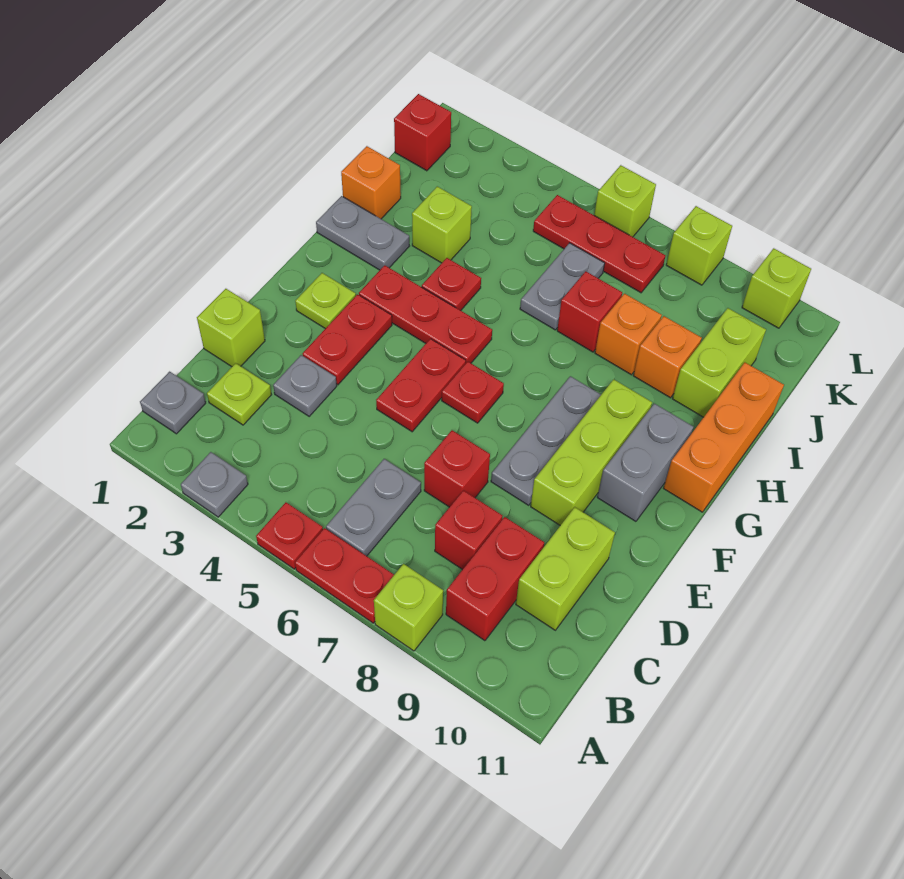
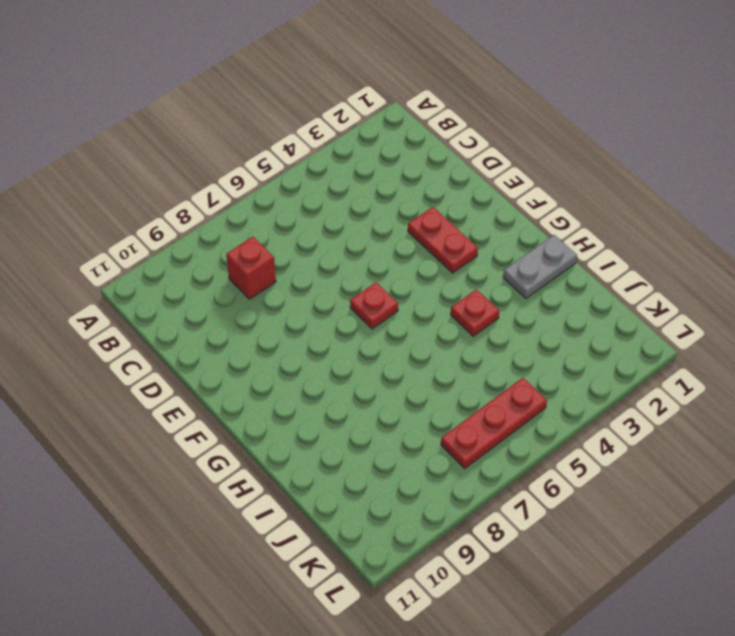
none -> grey plate A3 level 1
none -> red plate A5 level 1
none -> red plate A6:A7 level 1
none -> lime brick A8 level 1

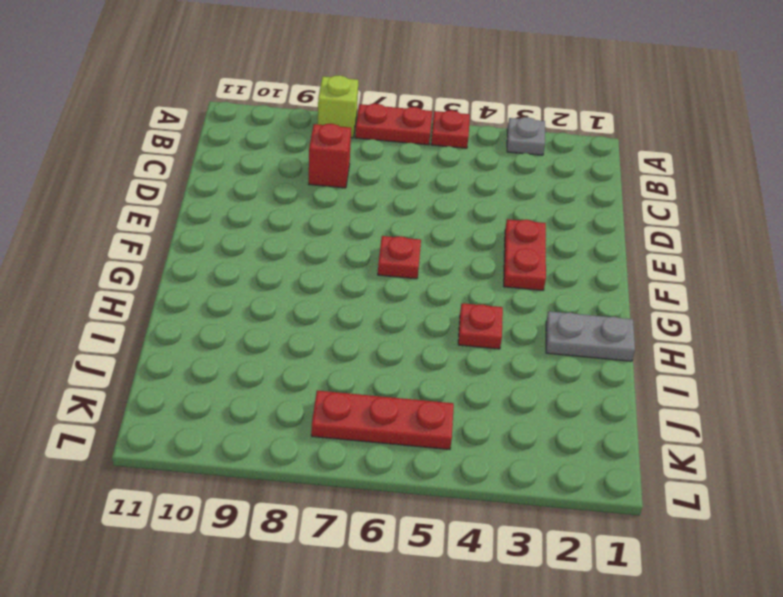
none -> grey plate B1 level 1
none -> grey plate B6:C6 level 1
none -> red brick B9:C9 level 1
none -> lime plate C2 level 1

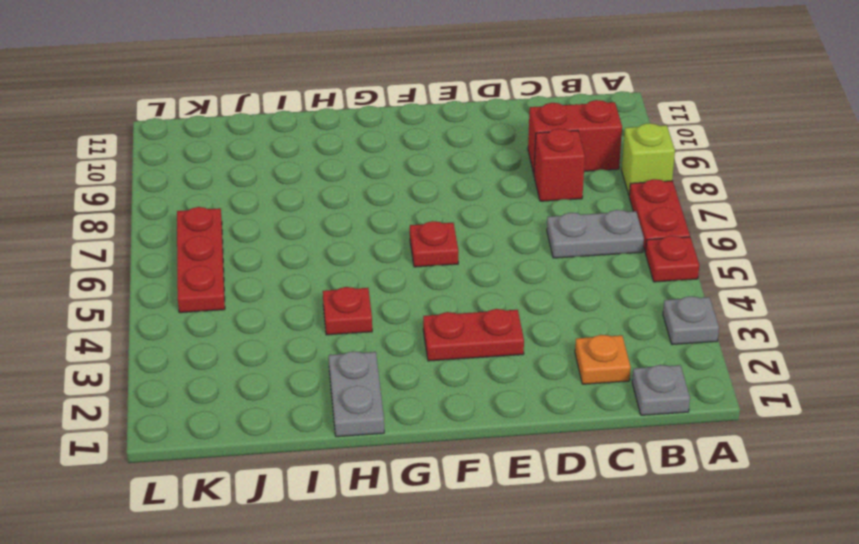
orange plate C2 level 1 -> lime plate C2 level 1
none -> lime brick C10:D10 level 1
none -> lime brick D1 level 1
none -> grey plate D3 level 1
none -> red brick D7 level 1

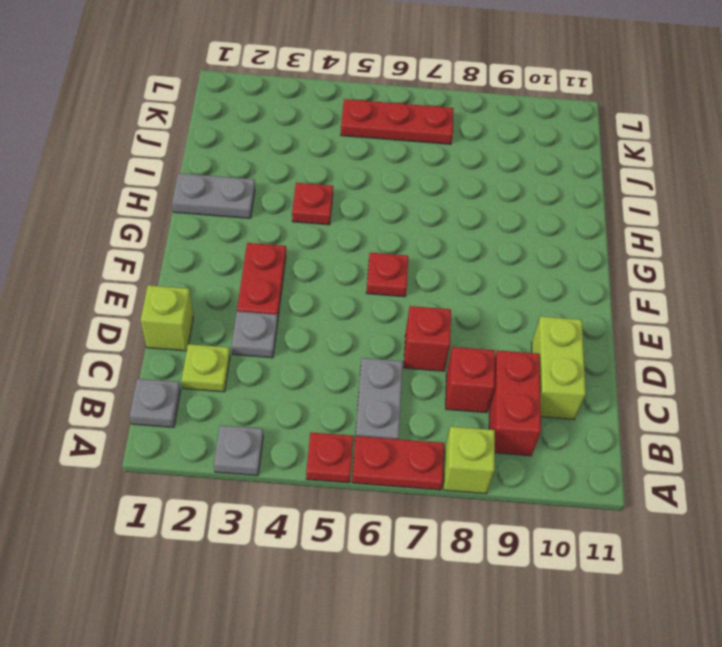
none -> red plate E5:F5 level 1
none -> grey plate E8:G8 level 1
none -> lime brick E9:G9 level 1
none -> lime plate F2 level 1

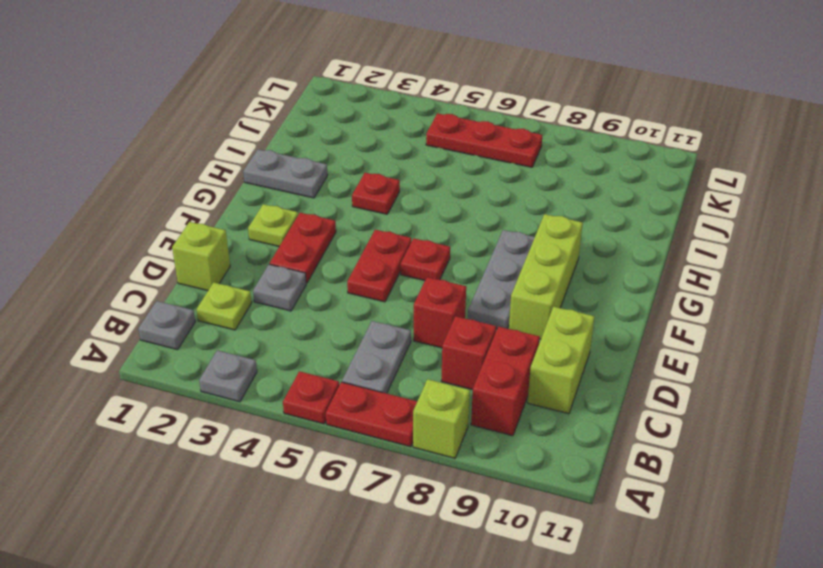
none -> grey brick F10:G10 level 1
none -> red plate G3:G5 level 1
none -> orange brick G11:I11 level 1
none -> orange brick I1 level 1

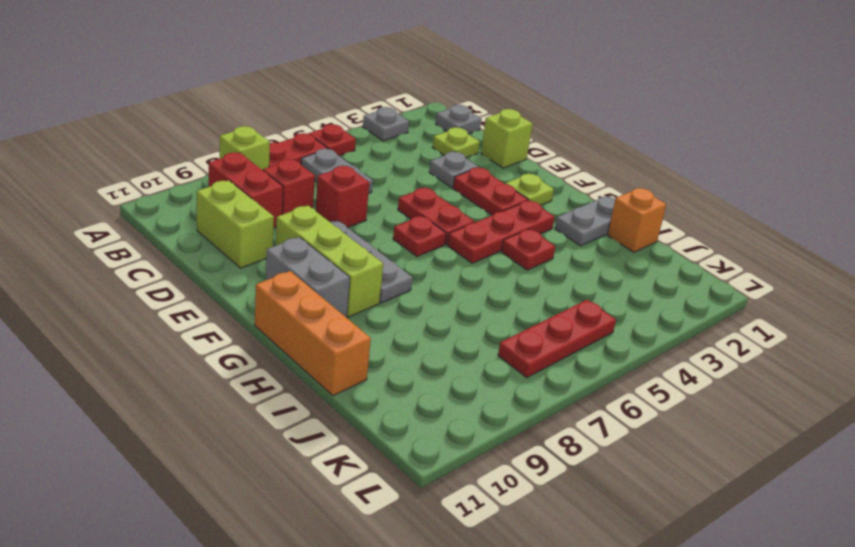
none -> lime brick I3 level 1
none -> grey plate I6:J6 level 1
none -> red brick I7 level 1
none -> orange brick I8 level 1

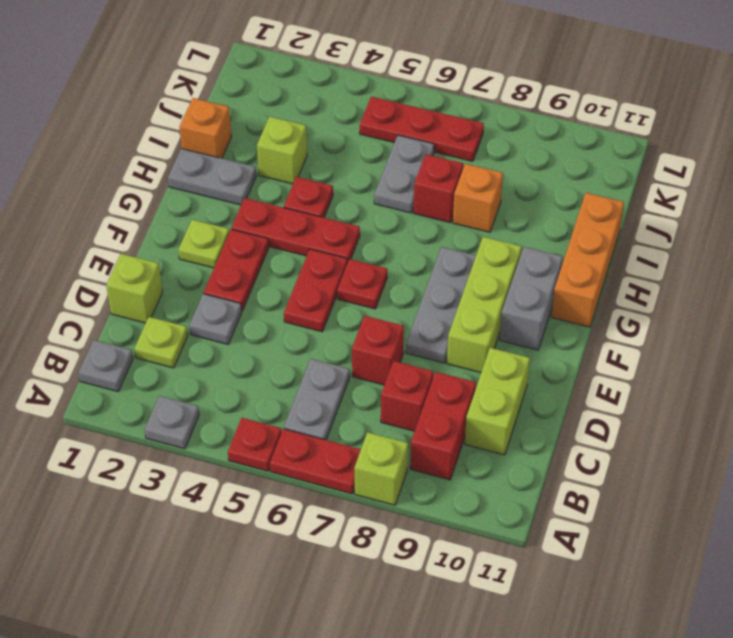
none -> orange brick I9 level 1
none -> lime brick I10:J10 level 1
none -> red brick K1 level 1
none -> lime brick L6 level 1

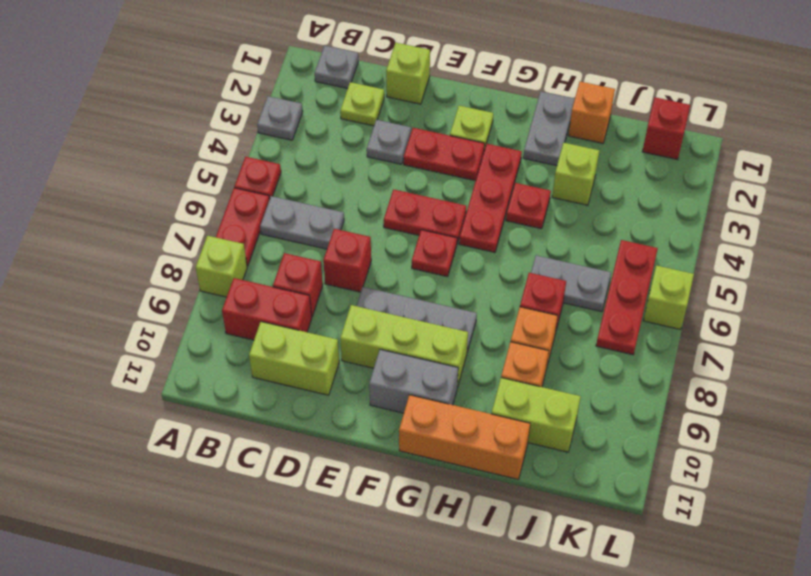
none -> lime brick L8 level 1
none -> lime brick L10 level 1

